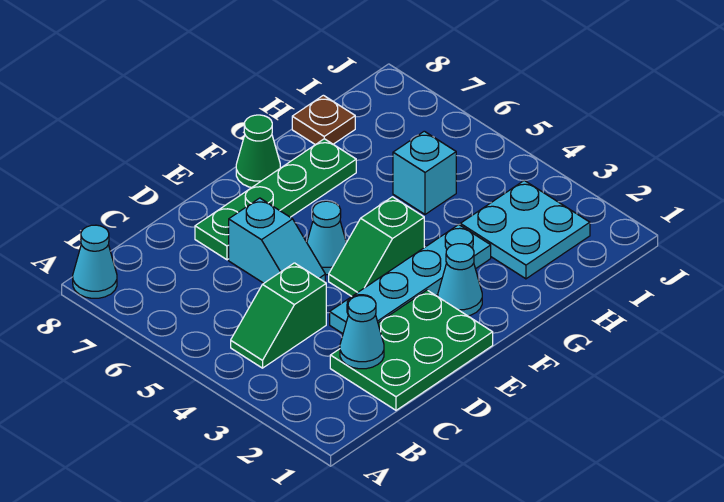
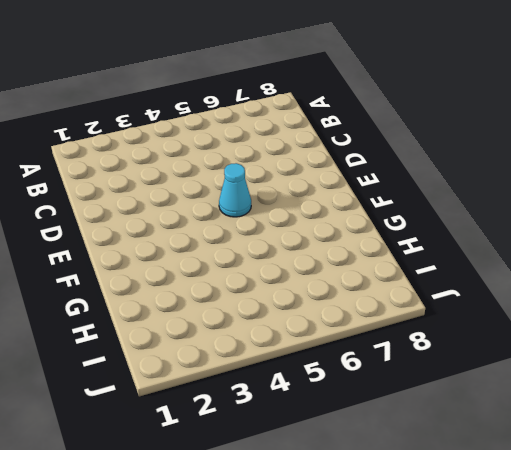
none -> cyan cone A8 level 1
none -> green slope B4:C4 level 1 top C
none -> green plate C1:E2 level 1

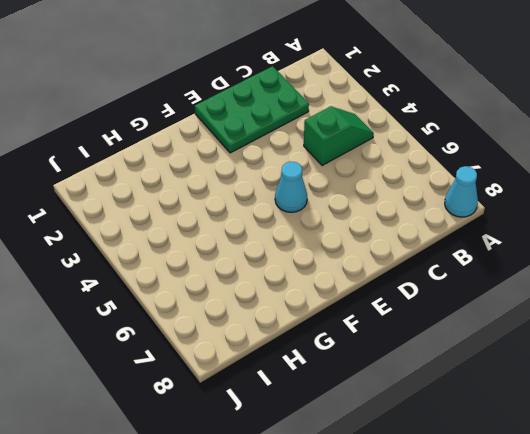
none -> cyan plate D3:G3 level 1
none -> cyan slope D5:D6 level 1 top 6
none -> green plate D7:G7 level 1

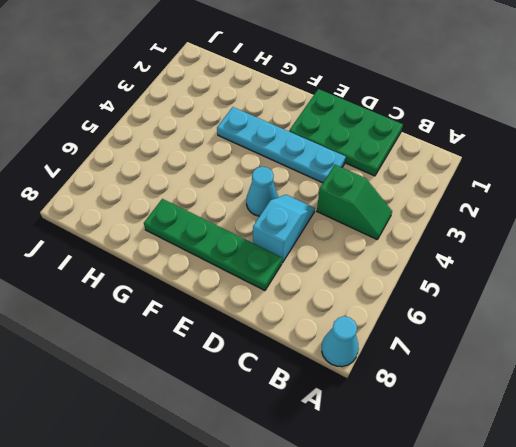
none -> green slope E4:F4 level 1 top F
none -> cyan cone F2 level 1
none -> green cone F8 level 1

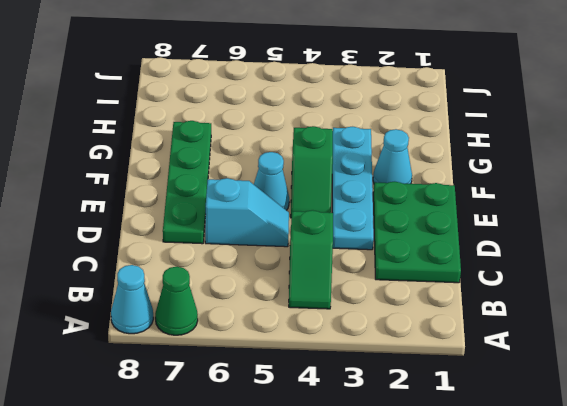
green cone A7 level 1 -> green cone F8 level 1
none -> cyan plate H2:I3 level 1
none -> cyan brick H5 level 1
none -> brown plate H8 level 1

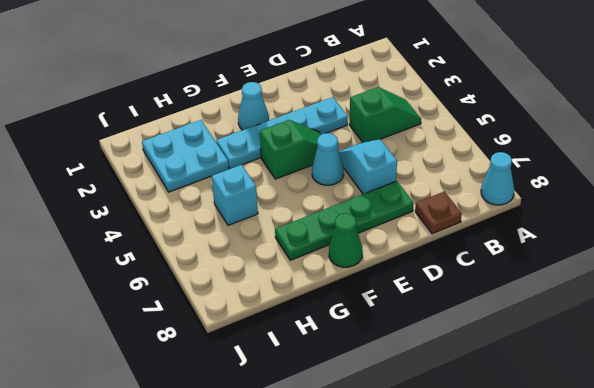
brown plate C8 level 1 -> brown plate H8 level 1
none -> green plate C1:E2 level 1
none -> cyan cone C2 level 2

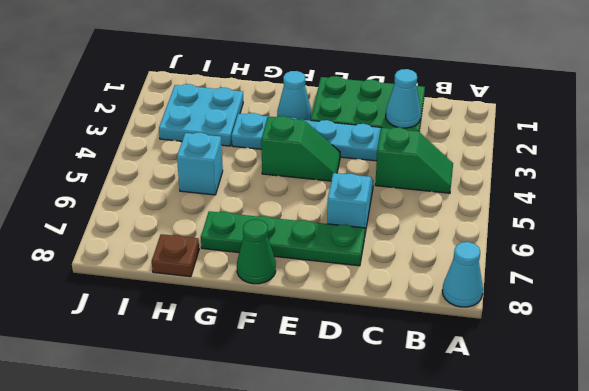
none -> cyan cone E5 level 1

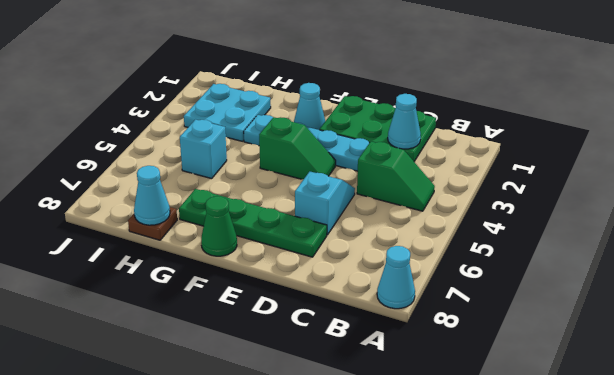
cyan cone H8 level 2 -> cyan cone E5 level 1

